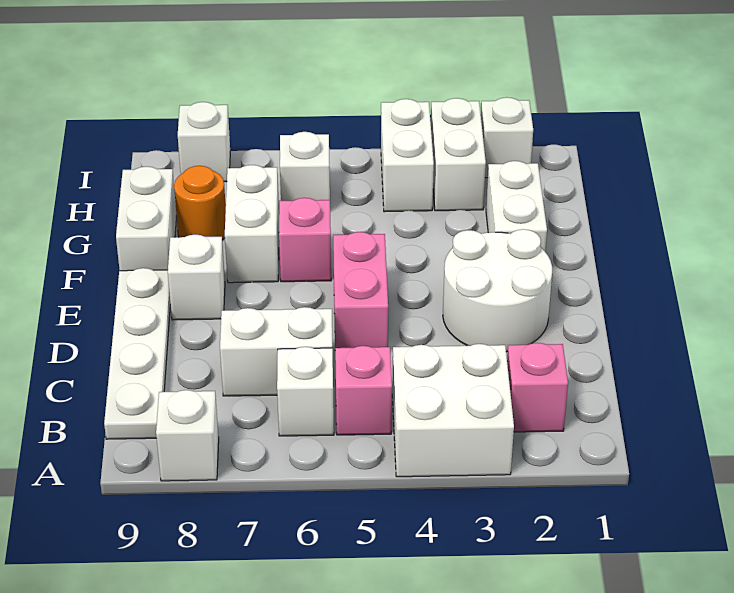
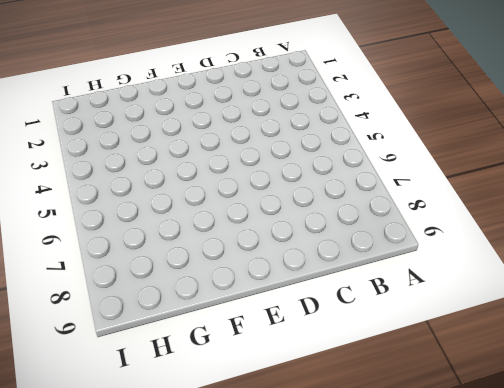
none -> white brick A3:B4 level 1
none -> white brick A8 level 1
none -> pink brick B2 level 1

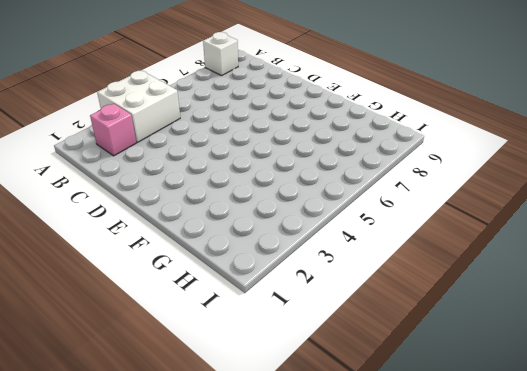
none -> pink brick B5 level 1
none -> white brick B6 level 1
none -> white plate B9:E9 level 1

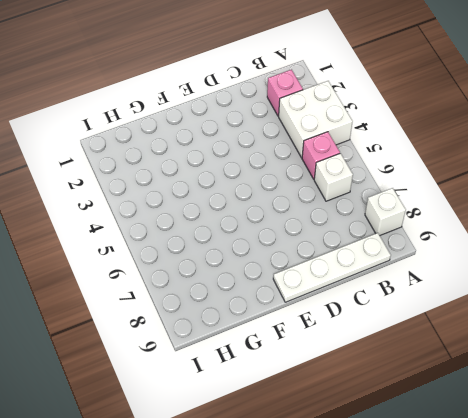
none -> white brick C6:C7 level 1
none -> white round brick D2:E3 level 1
none -> pink brick D5:E5 level 1

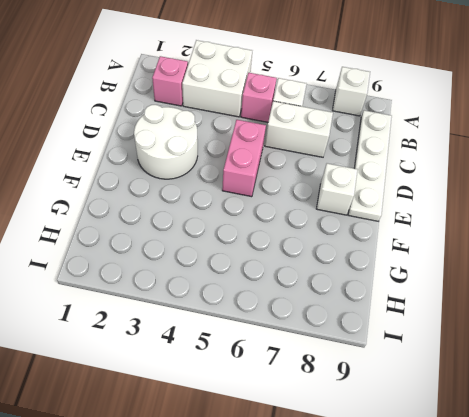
none -> white brick F2:G2 level 1
none -> pink brick F6 level 1
none -> white brick F7:G7 level 1

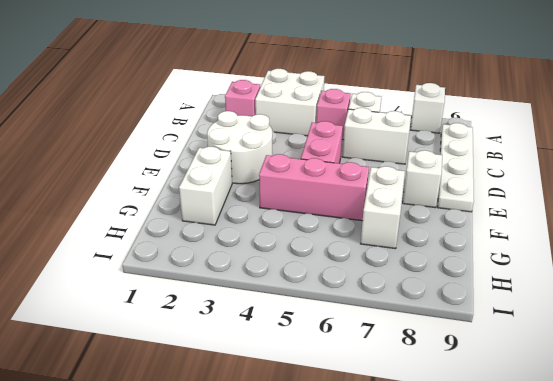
pink brick F4:F6 level 1 -> pink brick F6 level 1
none -> white brick F9:G9 level 1
none -> orange round brick G8 level 1
none -> white brick H3:I3 level 1

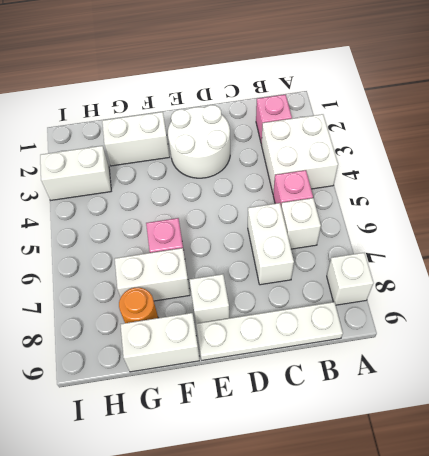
none -> pink brick D5:E5 level 1
none -> white brick H4:I4 level 1
none -> white brick H6 level 1

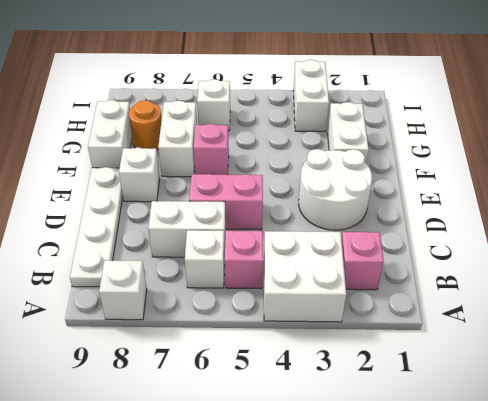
pink brick D5:D6 level 1 -> pink brick D5:E5 level 1
none -> white brick H4:I4 level 1
none -> white brick I2 level 1
none -> white brick I8 level 1

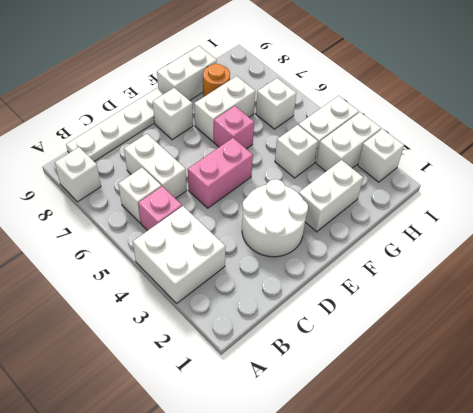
white brick G4 level 1 -> white brick I8 level 1
none -> pink brick B2 level 1

